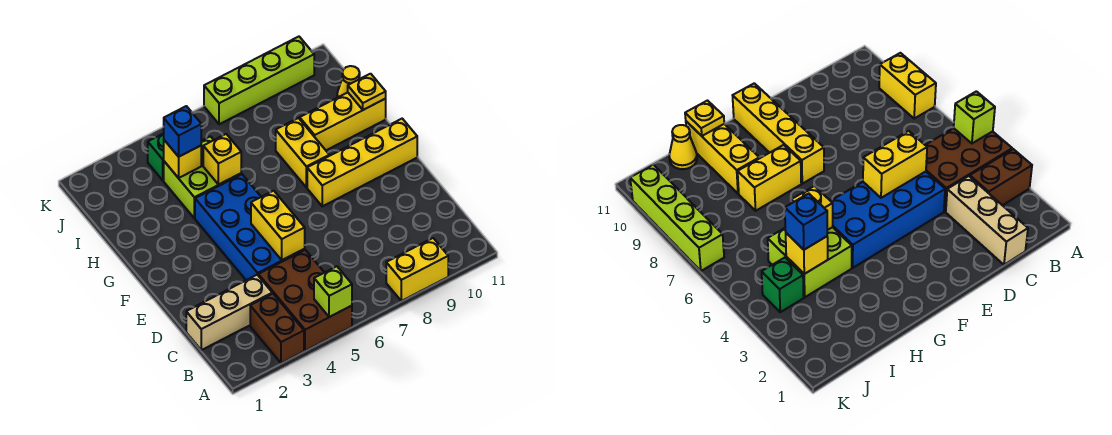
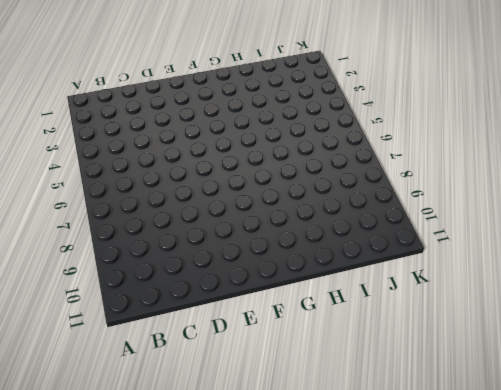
none -> brown brick A3:B3 level 1
none -> brown brick A4:C5 level 1
none -> yellow brick A8:A9 level 1

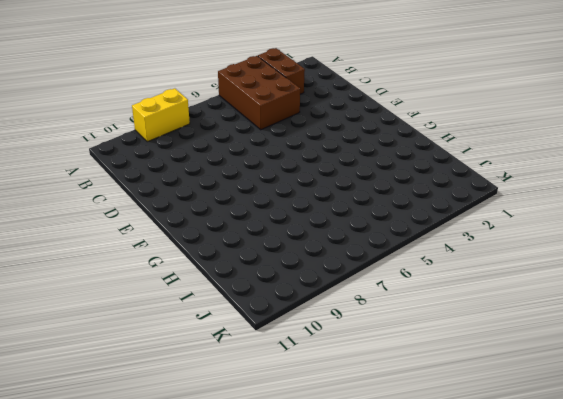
none -> tan brick C1:C3 level 1
none -> blue brick D4:G5 level 1
none -> yellow brick F8:F11 level 1

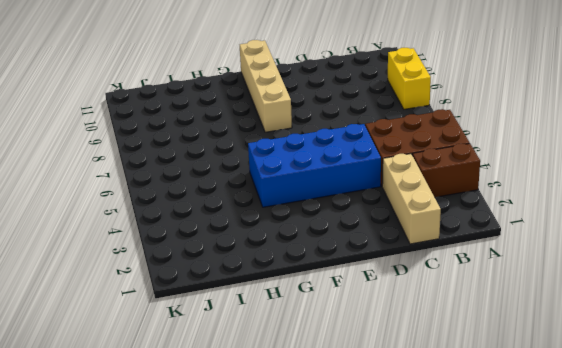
tan brick F8:F11 level 1 -> yellow brick F8:F11 level 1
none -> yellow brick G8:H8 level 1
none -> lime brick H4:I5 level 1
none -> yellow brick H9:H11 level 1

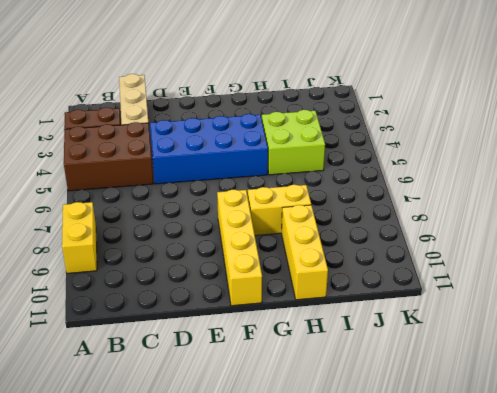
none -> yellow cone I11 level 1
none -> green brick J4 level 1
none -> lime brick K7:K10 level 1

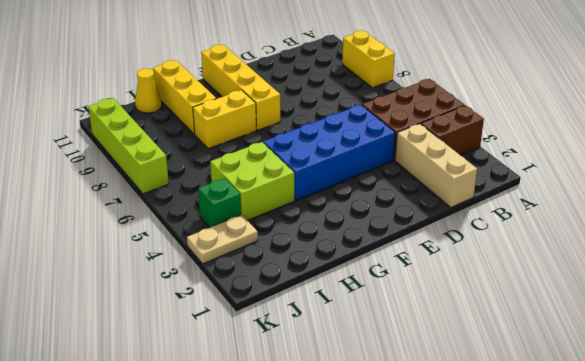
tan plate J3:K3 level 1 -> none
none -> lime brick A5 level 2
none -> yellow brick D5:E5 level 2
none -> yellow brick H5 level 2

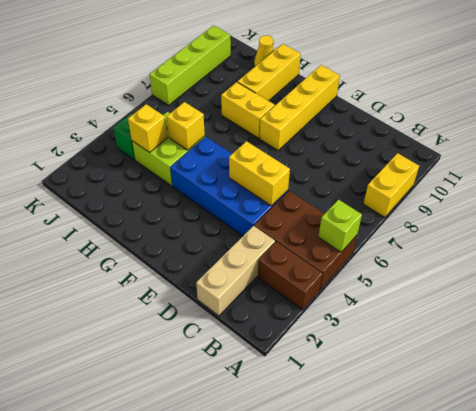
none -> yellow plate H11 level 2
none -> blue brick I4 level 3

